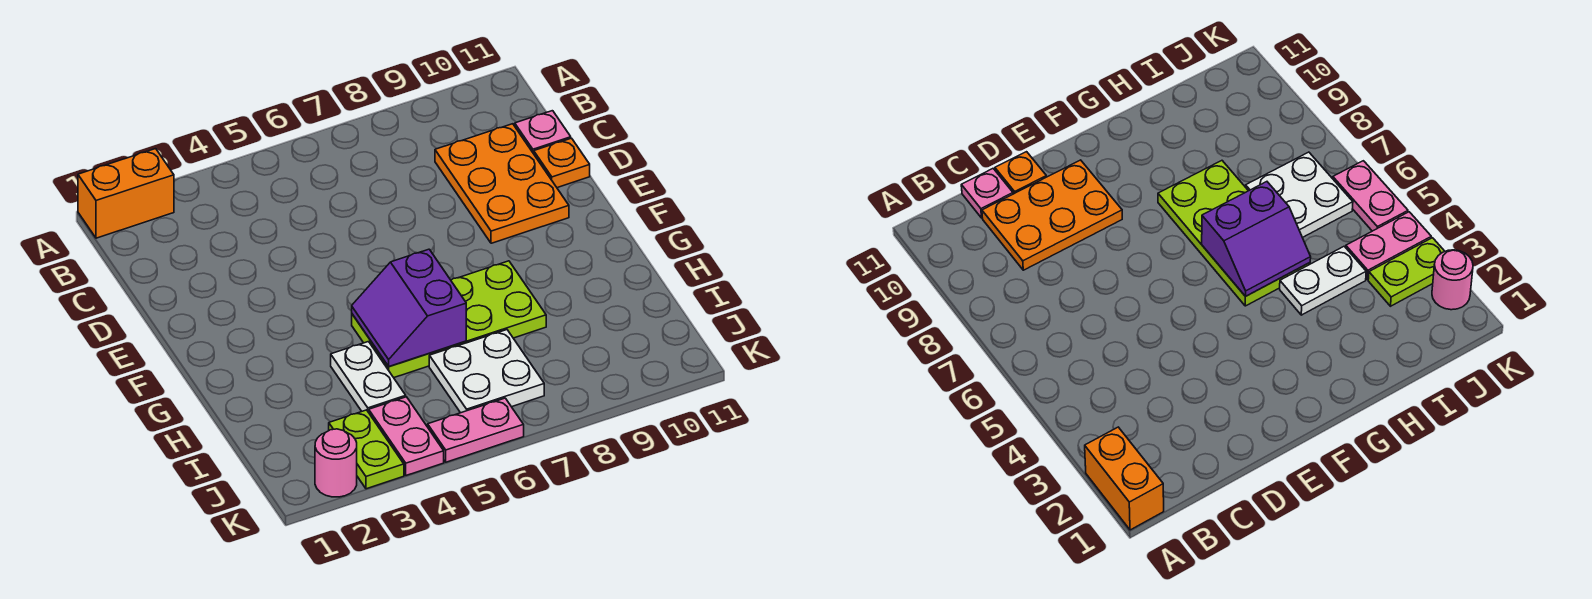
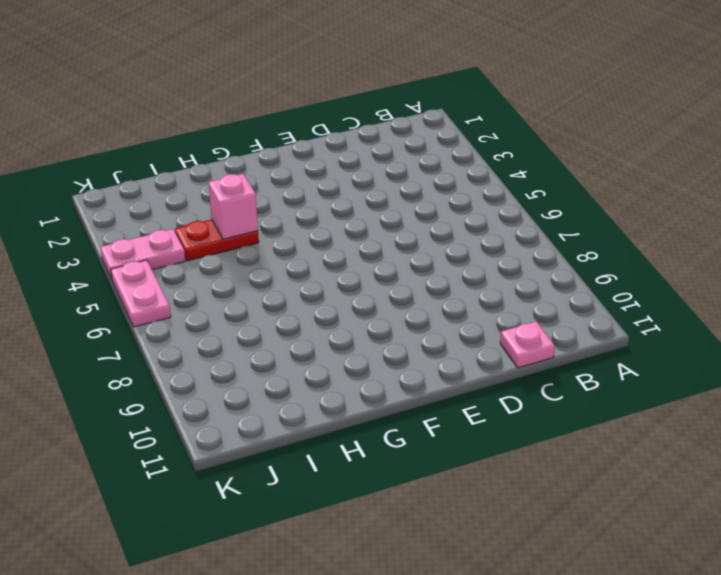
red plate H4:I4 level 1 -> white plate H4:I4 level 1
pink brick H4 level 2 -> none
none -> orange brick A1:A2 level 1
none -> orange plate C9:E10 level 1
none -> orange plate D11 level 1

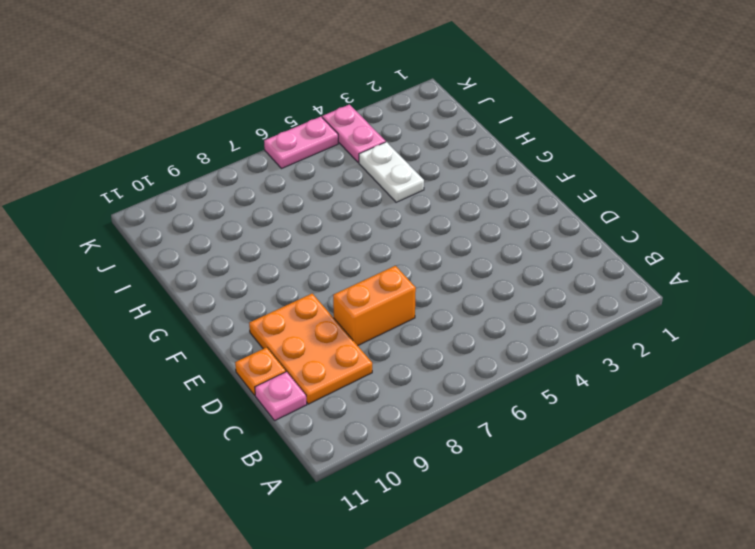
orange brick D7:D8 level 1 -> orange brick A1:A2 level 1
none -> lime plate G5:H8 level 1
none -> white plate I6:J7 level 1
none -> lime plate J3:K3 level 1

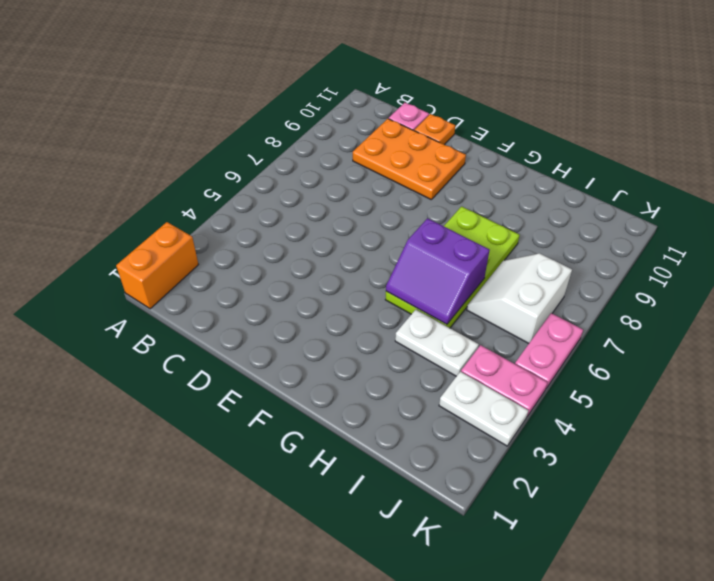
white slope I6:J7 level 1 top J -> white plate I6:J7 level 1
white plate J3:K3 level 1 -> lime plate J3:K3 level 1
none -> pink round brick K2 level 1

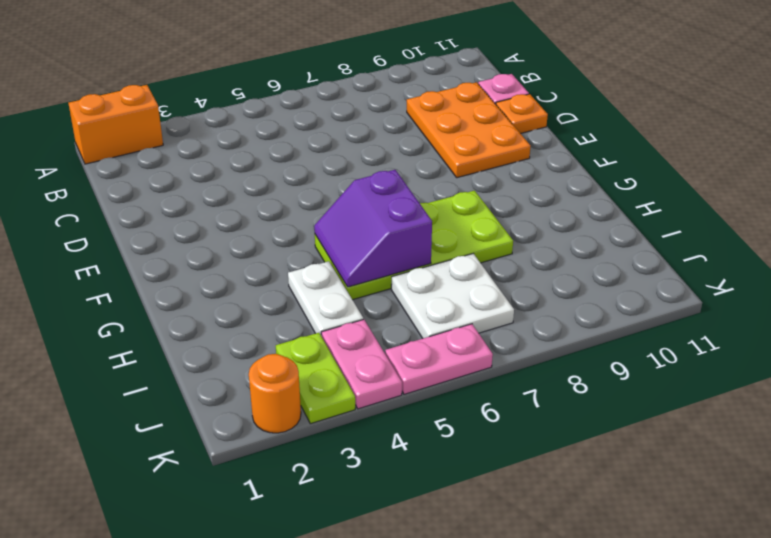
orange round brick K2 level 1 -> pink round brick K2 level 1

